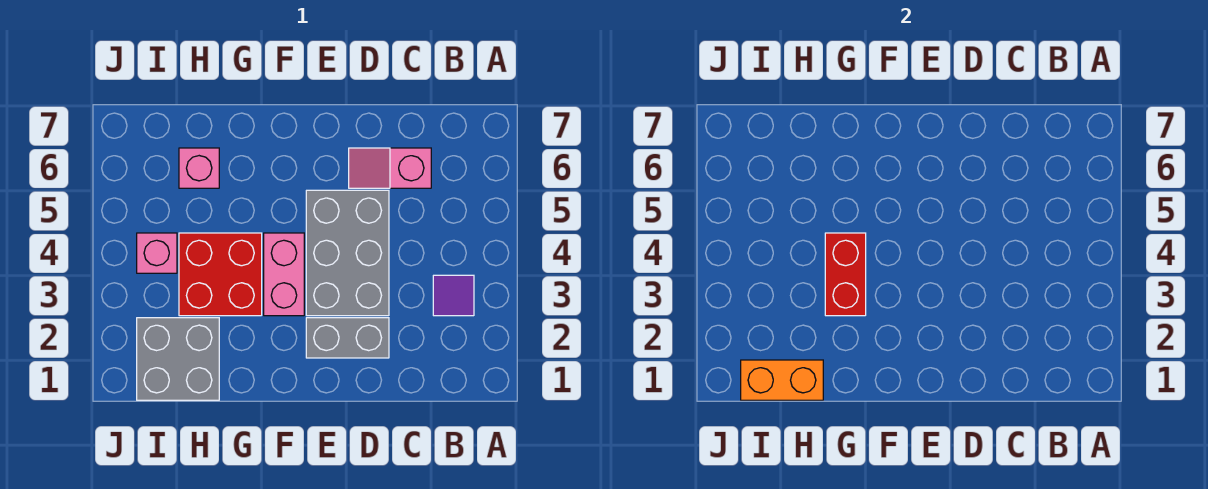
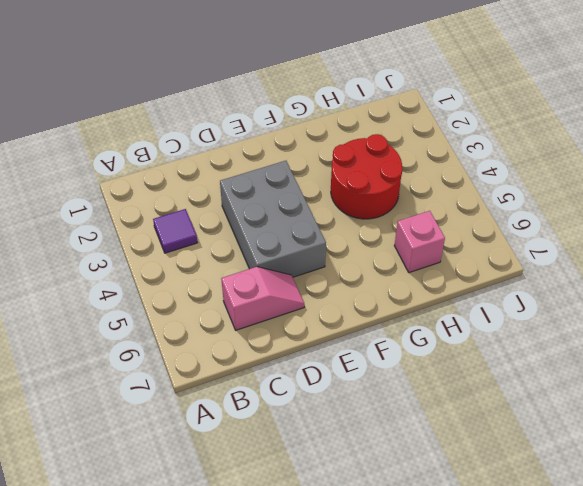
red round brick G3:H4 level 1 -> red brick G3:H4 level 1
none -> grey brick D2:E2 level 1
none -> pink brick F3:F4 level 1

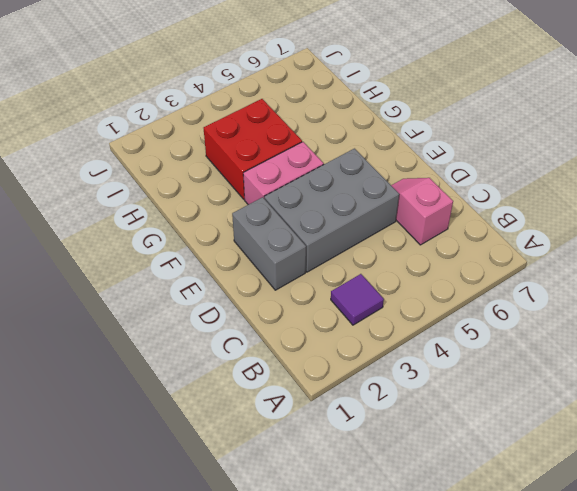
none -> grey brick H1:I2 level 1
none -> pink brick H6 level 1

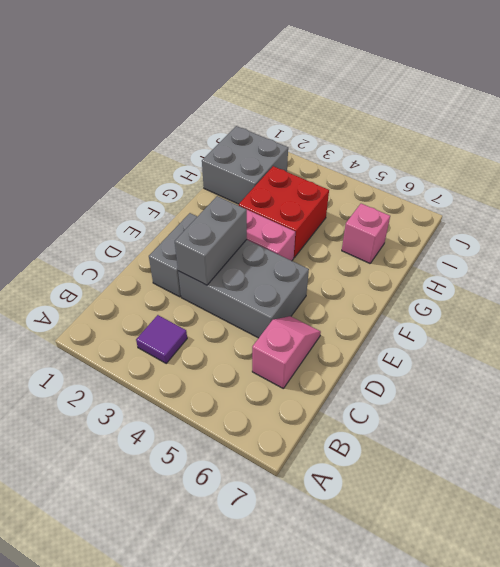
grey brick D3:E3 level 2 -> none
none -> pink brick I4 level 1
none -> red brick G3:G4 level 2

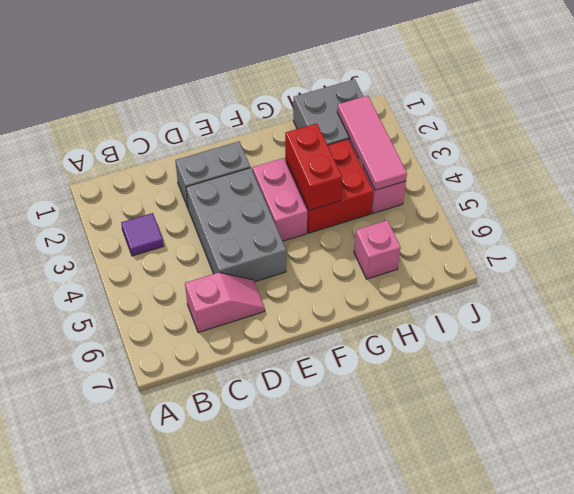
pink tile I2:I4 level 2 -> none
none -> orange brick H1:I1 level 2

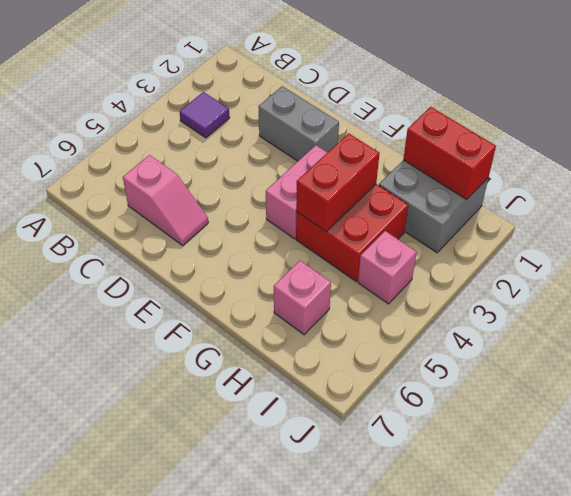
red brick H1:I1 level 2 -> orange brick H1:I1 level 2
none -> grey brick D3:E5 level 1

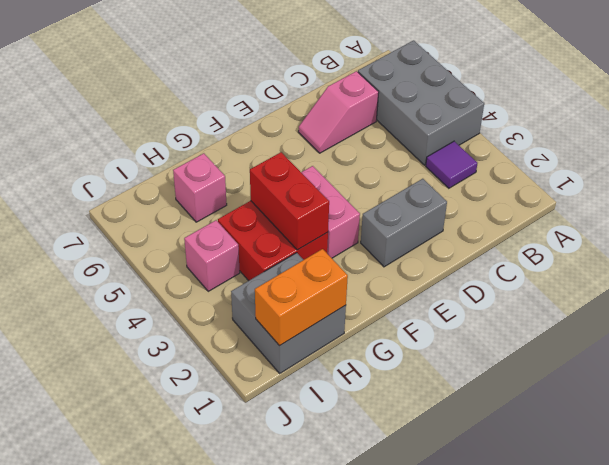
grey brick A4:B6 level 1 -> grey brick D3:E5 level 1

